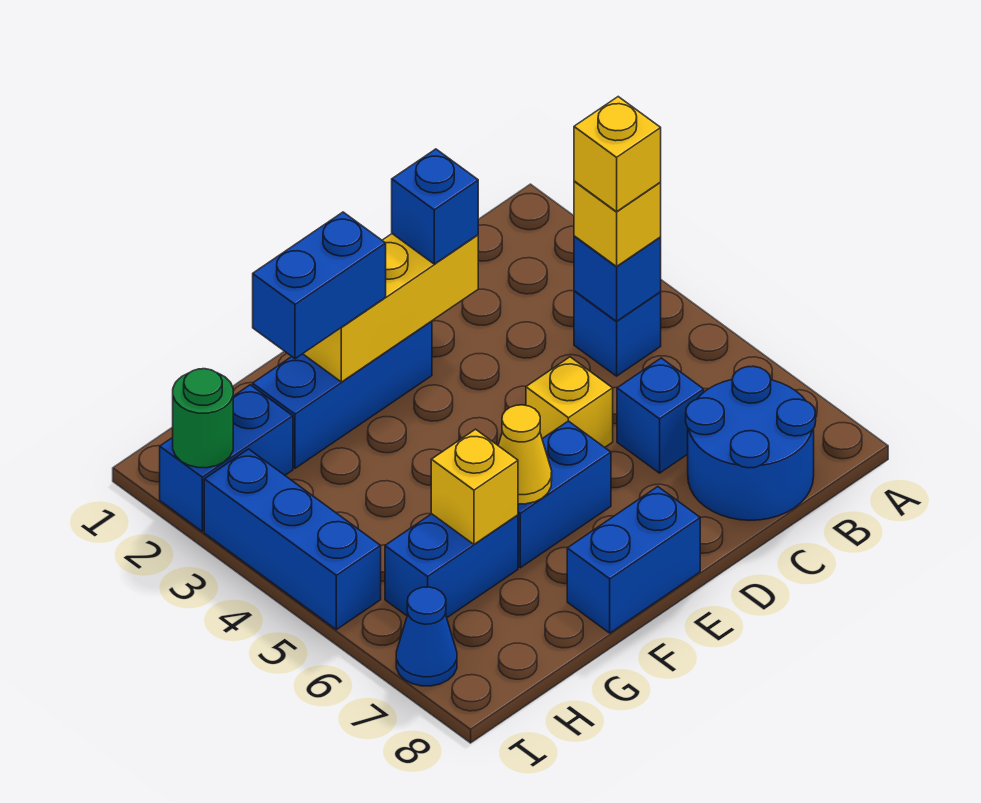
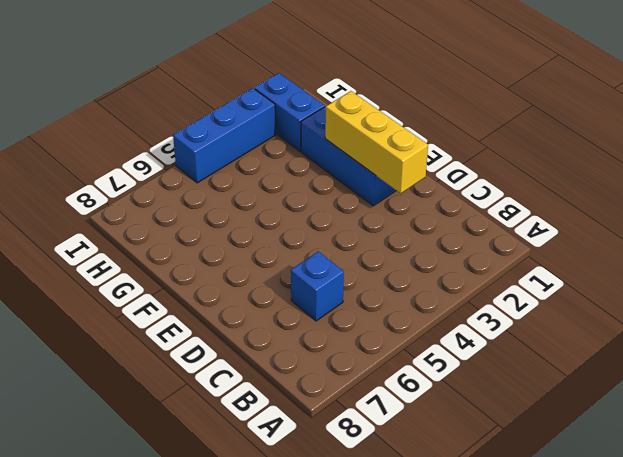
none -> blue brick B4 level 1
none -> blue round brick B7:C8 level 1
none -> yellow brick D5 level 1

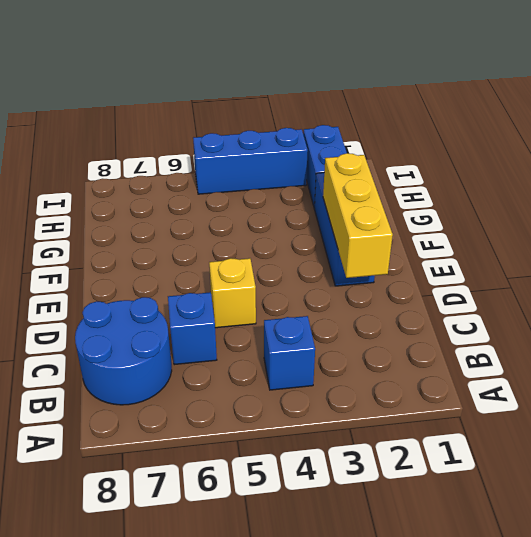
none -> blue brick E6:F6 level 1
none -> blue brick E8:F8 level 1
none -> blue brick G6:H6 level 1

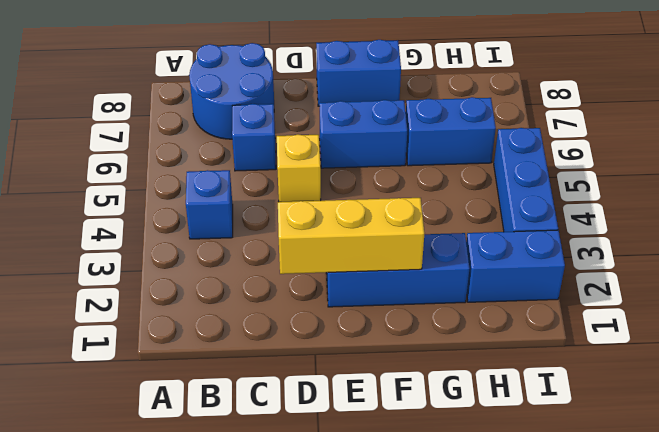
none -> blue cone I7 level 1
none -> blue brick B4 level 2
none -> yellow cone F6 level 2

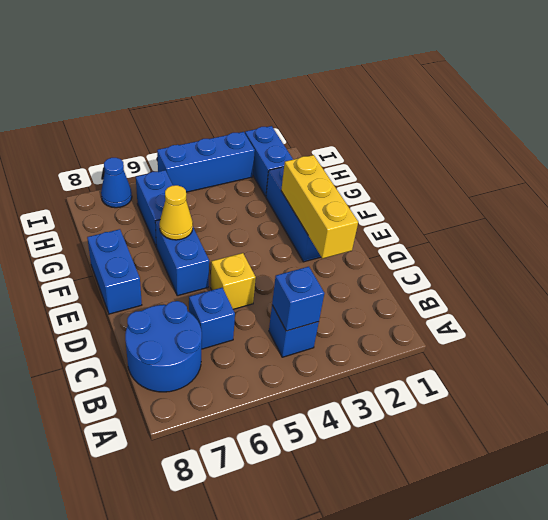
none -> yellow brick G6 level 2
none -> green round brick I2 level 2
none -> yellow brick B4 level 3

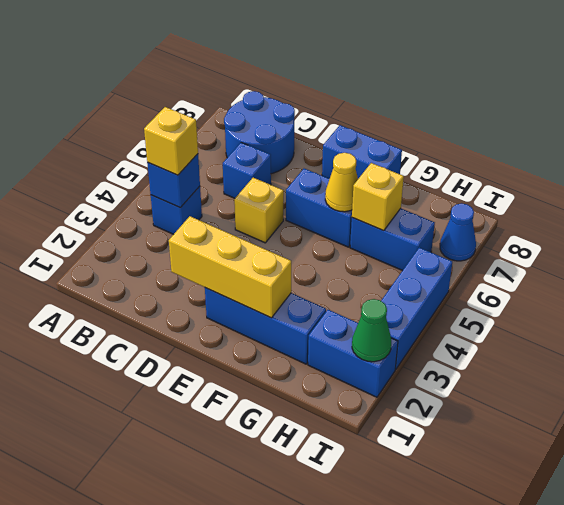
green cone I2 level 2 -> green round brick I2 level 2
none -> blue brick D2 level 3
none -> blue brick F2:G2 level 3
none -> yellow brick B4 level 4

